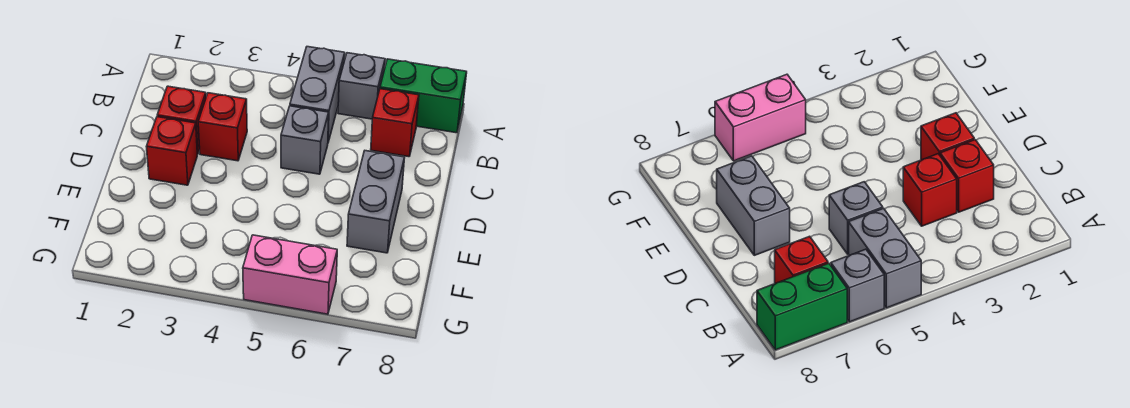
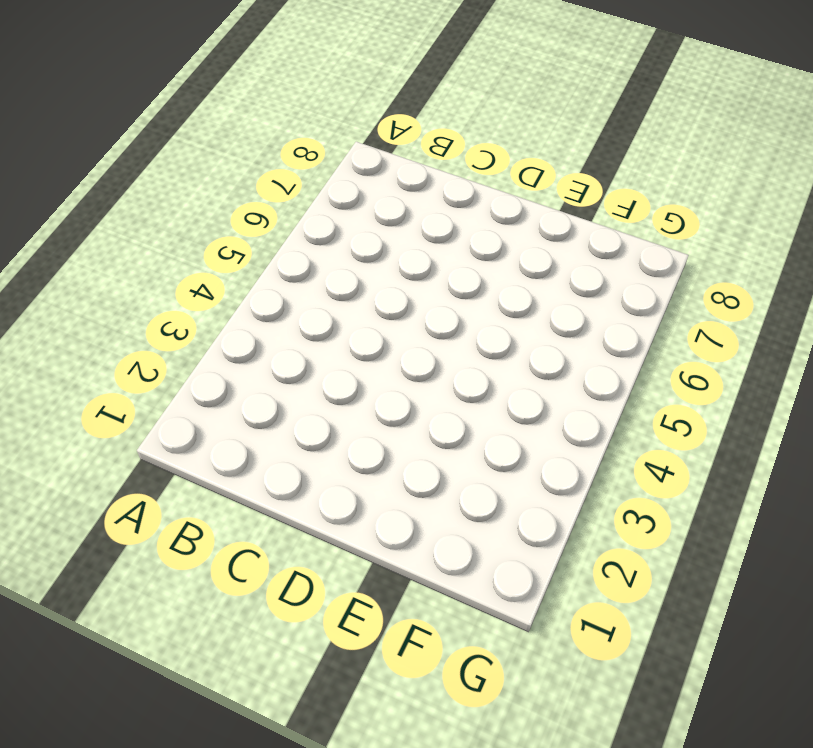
none -> grey brick A5:B5 level 1
none -> grey brick A6 level 1

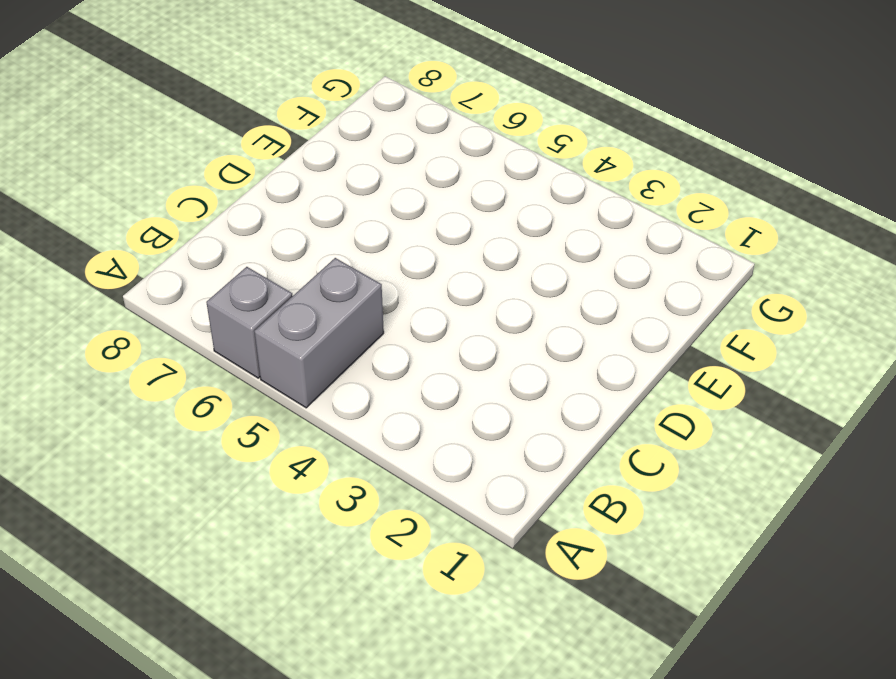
none -> green brick A7:A8 level 1
none -> red brick B7 level 1

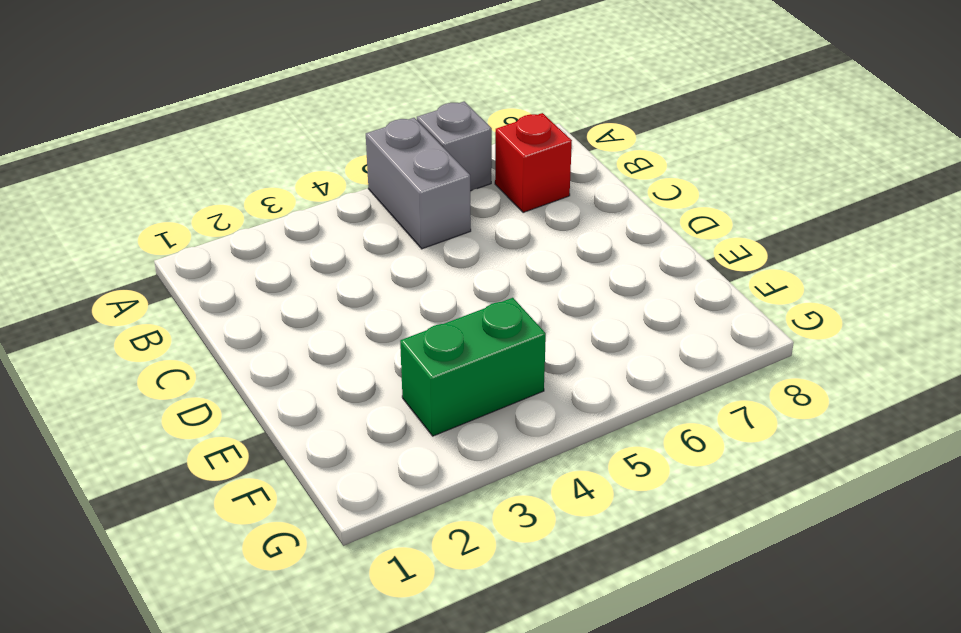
green brick F3:F4 level 1 -> green brick A7:A8 level 1
none -> red brick C2 level 1
none -> red brick C3 level 1

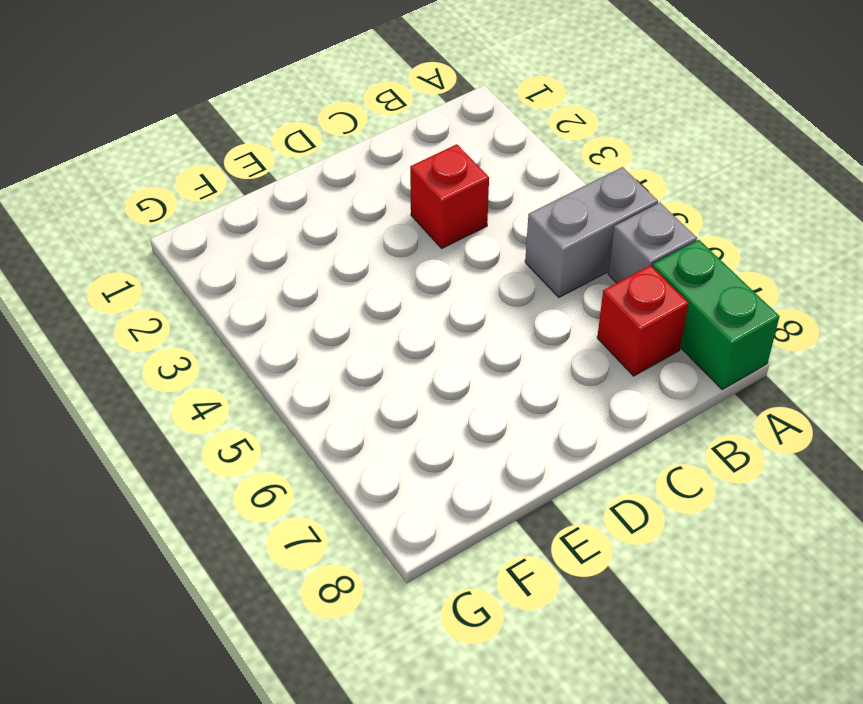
none -> red brick C2 level 1
none -> grey brick C5 level 1

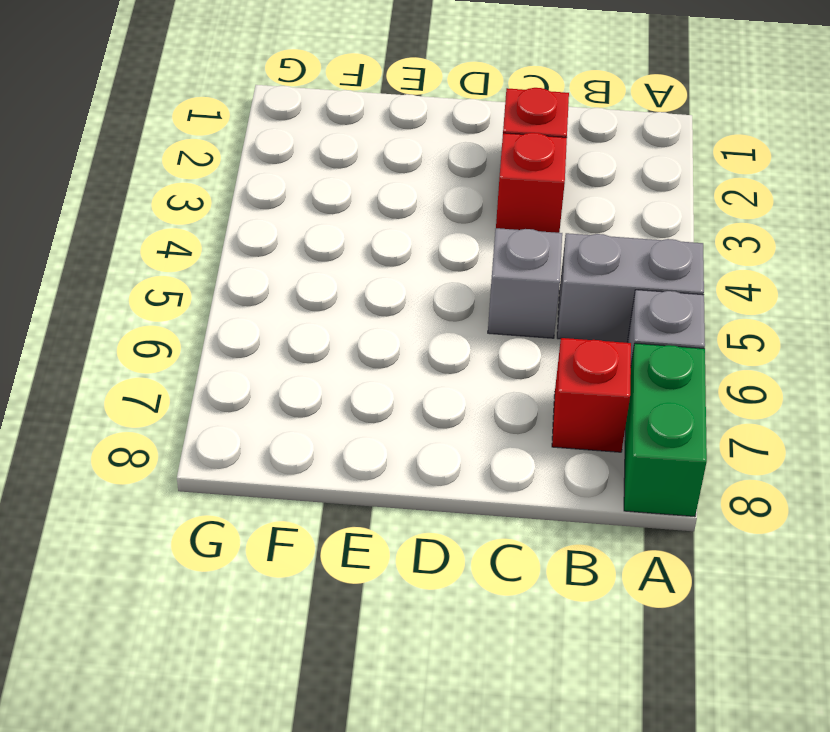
none -> red brick D2 level 1
none -> grey brick D7:E7 level 1

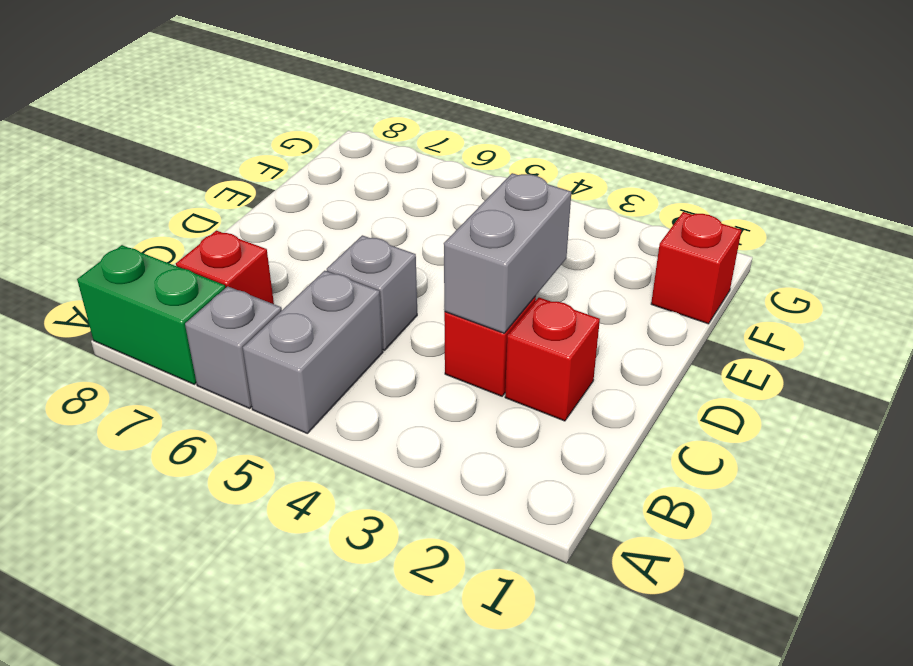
grey brick C3:D3 level 2 -> grey brick D7:E7 level 1
red brick F1 level 1 -> red brick D2 level 1
none -> pink brick G5:G6 level 1

